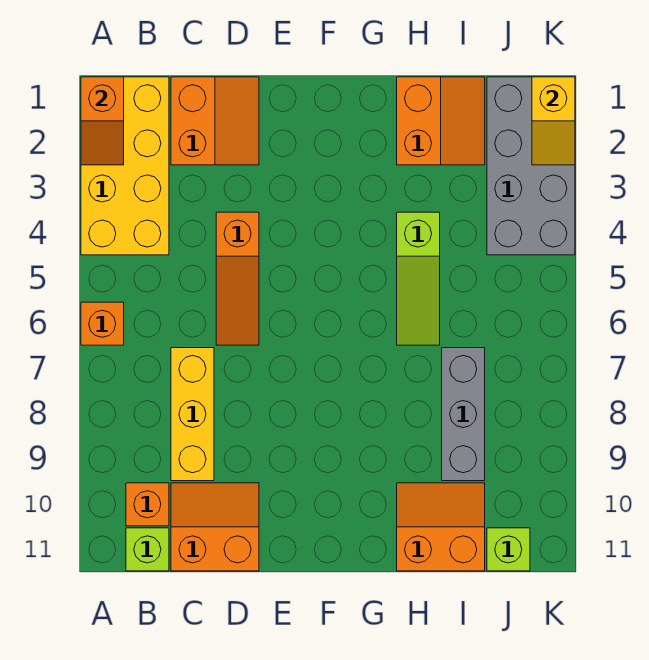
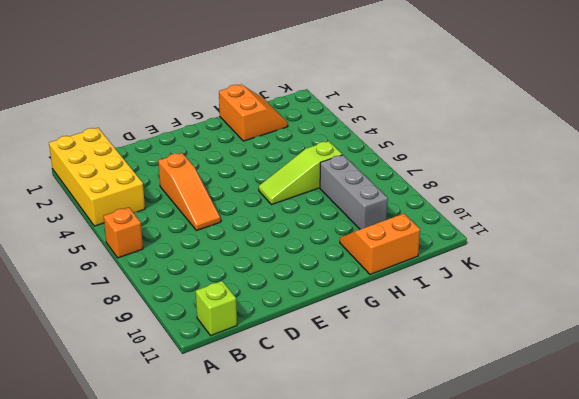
lime slope G6:I6 level 1 top I -> lime slope H4:H6 level 1 top 4
none -> orange brick B10 level 1
none -> orange slope C1:D2 level 1 top C
none -> yellow brick C7:C9 level 1

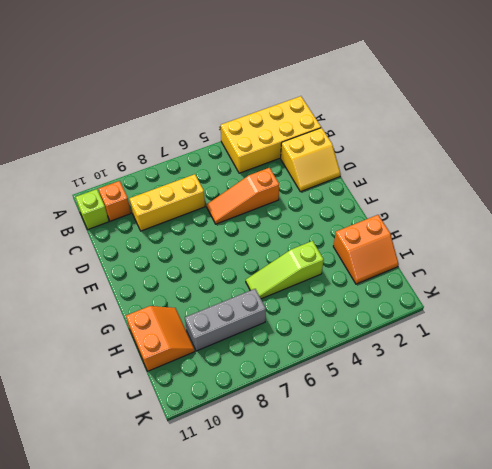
yellow slope C1:D2 level 1 top C -> orange slope C1:D2 level 1 top C
none -> orange brick A6 level 1
none -> orange slope C10:D11 level 1 top 11
none -> grey brick J1:K4 level 1

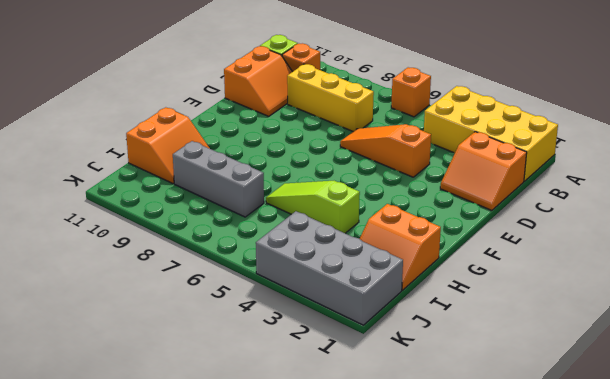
none -> lime brick J11 level 1
none -> orange slope A1:A2 level 2 top 1
none -> yellow slope K1:K2 level 2 top 1

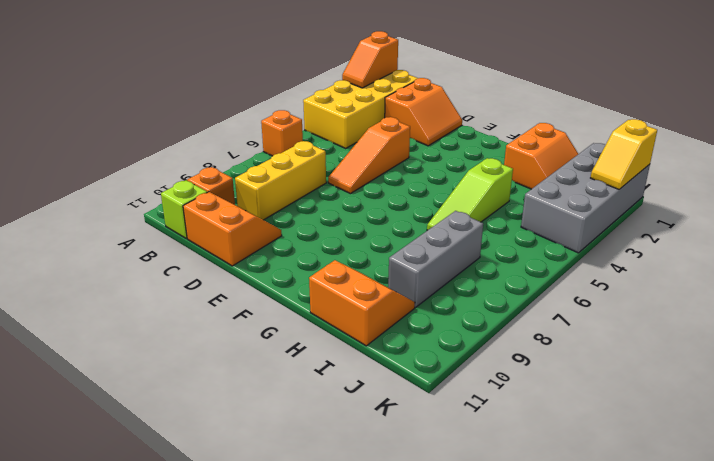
none -> lime brick J11 level 1

